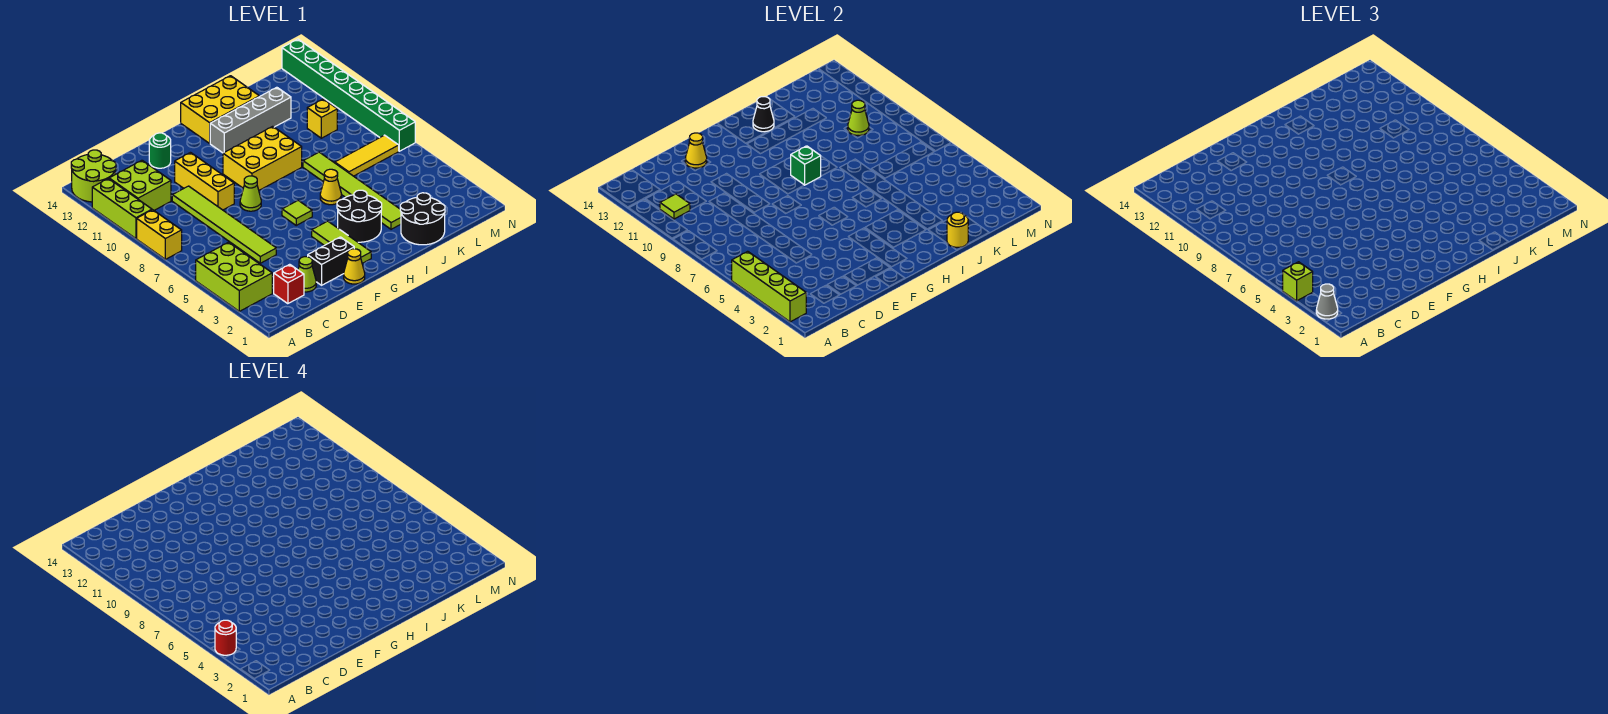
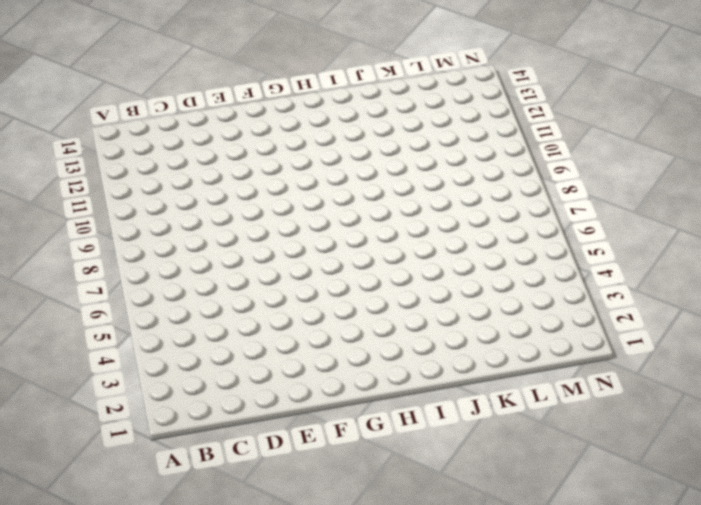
none -> lime brick A3:B5 level 1
none -> yellow brick A8:A9 level 1
none -> lime brick A10:A12 level 1
none -> lime round brick A13:B14 level 1

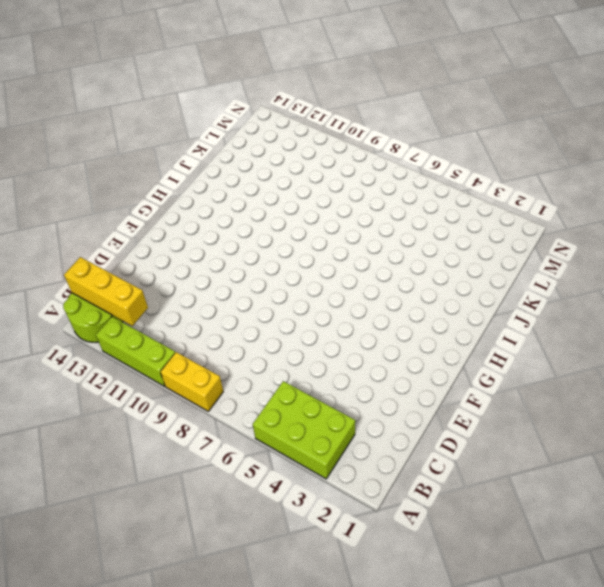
yellow brick B12:B14 level 2 -> yellow brick E9:E11 level 1
none -> lime brick B11:C12 level 1
none -> red brick C2 level 1
none -> lime cone D2 level 1
none -> lime tile D5:D10 level 1

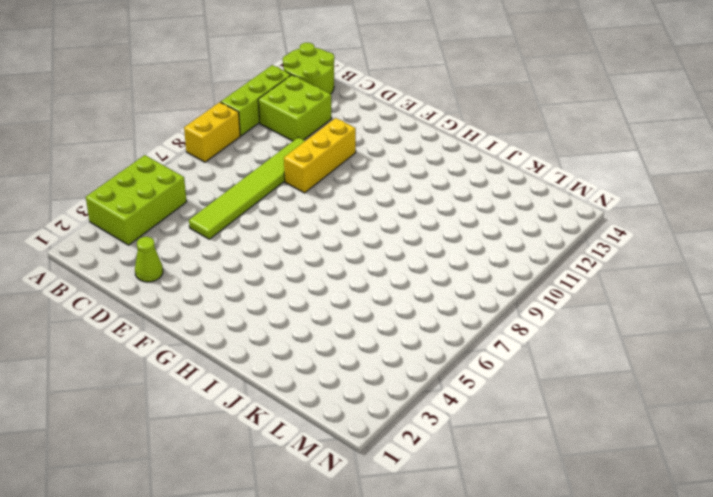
none -> red brick C2 level 1
none -> black brick E2:F2 level 1
none -> green round brick E13 level 1
none -> yellow cone F1 level 1

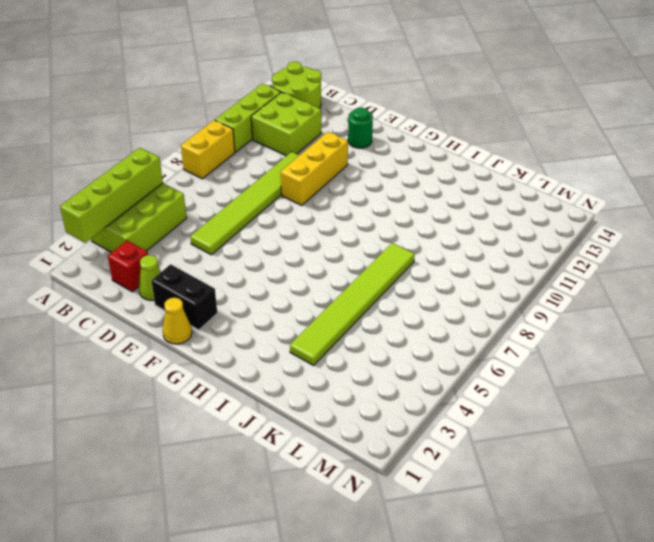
none -> lime cone F8 level 1
none -> lime tile G2:G4 level 1
none -> lime tile G6 level 1
none -> yellow brick G9:I10 level 1

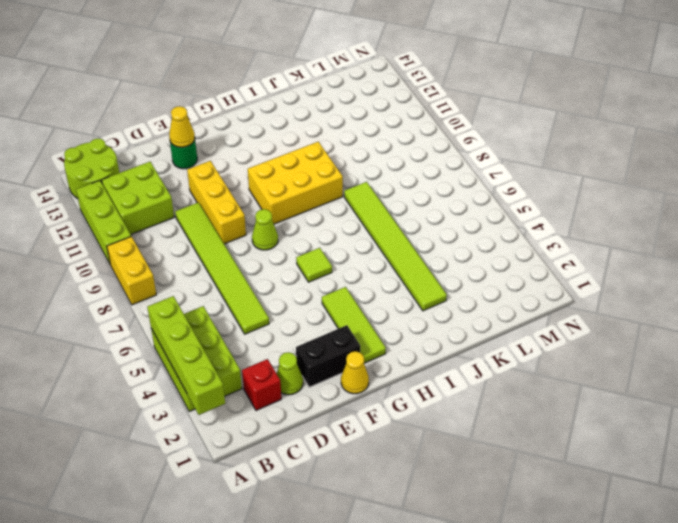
none -> black round brick H3:I4 level 1
none -> grey brick H12:K12 level 1
none -> yellow brick H13:J14 level 1
none -> yellow cone I6 level 1

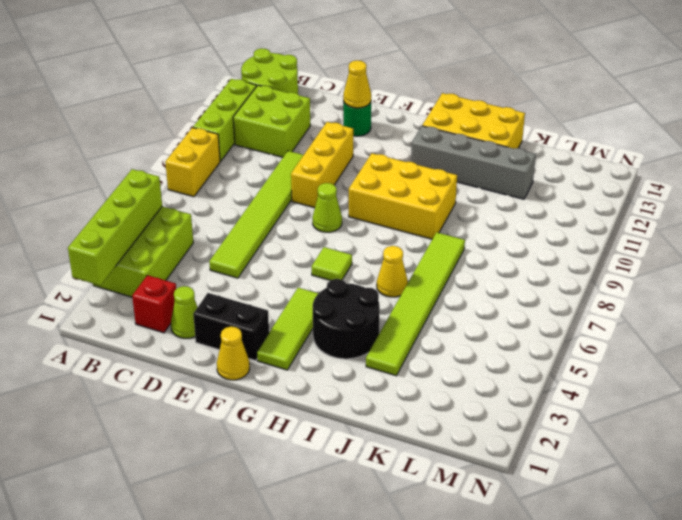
none -> black round brick J1:K2 level 1
none -> yellow tile K7:M7 level 1
none -> yellow brick L10 level 1
none -> green brick N7:N14 level 1

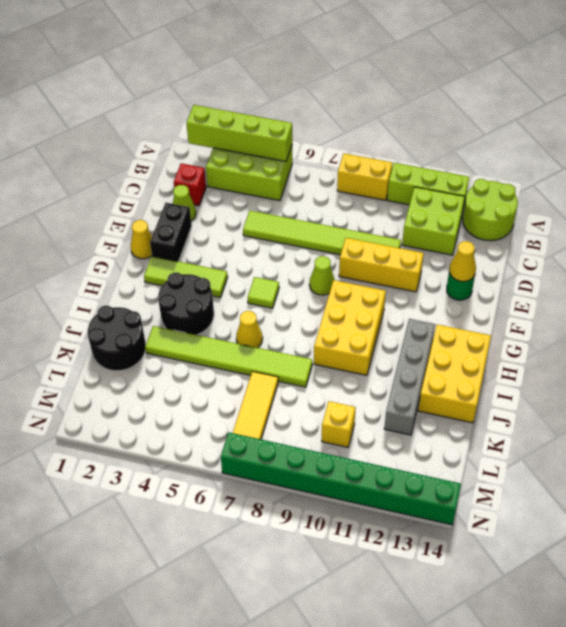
none -> lime tile B11 level 2
none -> green brick H9 level 2
none -> black cone I13 level 2
none -> yellow round brick J1 level 2

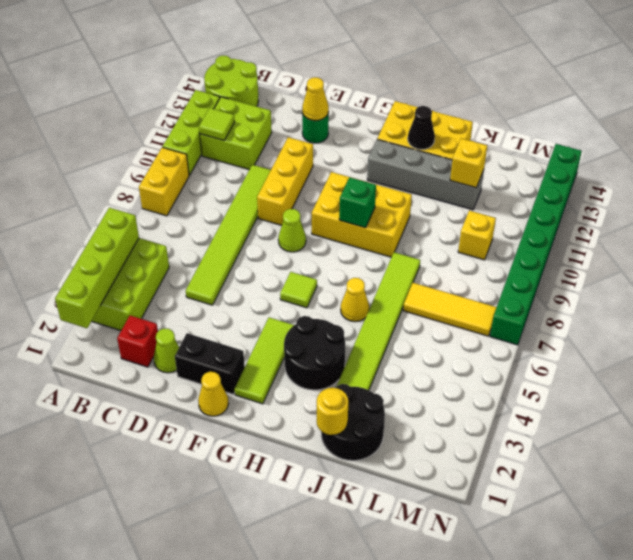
yellow brick K12 level 2 -> none
none -> lime cone L10 level 2
none -> grey cone A2 level 3
none -> lime brick A4 level 3
none -> red round brick A4 level 4

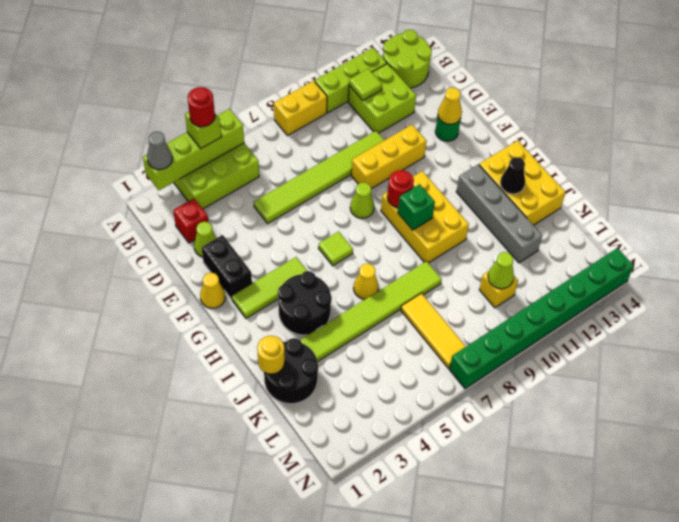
red round brick G9 level 2 -> none

